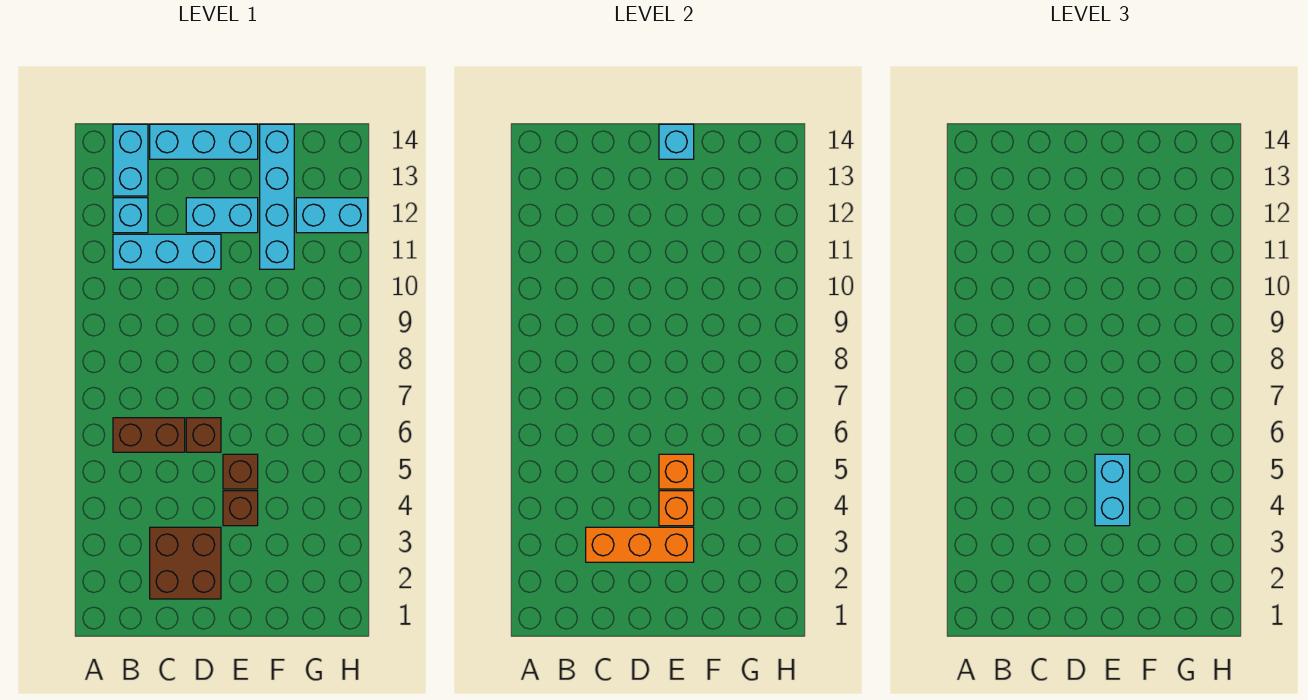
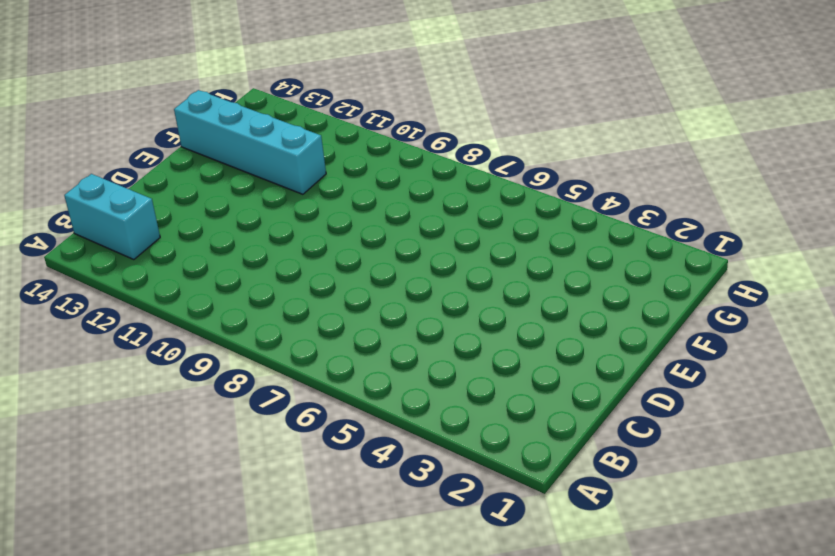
none -> brown brick B6:C6 level 1
none -> cyan brick B11:D11 level 1
none -> cyan brick B12 level 1

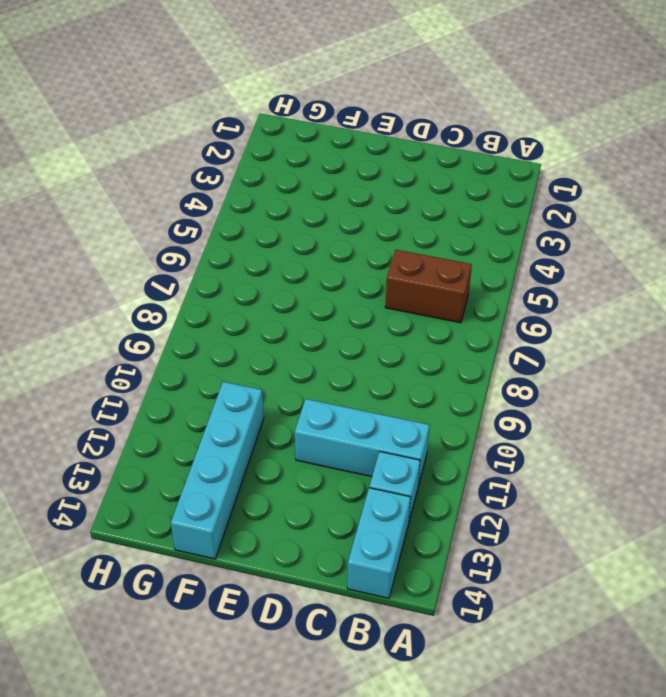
none -> brown brick C2:D3 level 1
none -> cyan brick C14:E14 level 1
none -> brown brick D6 level 1

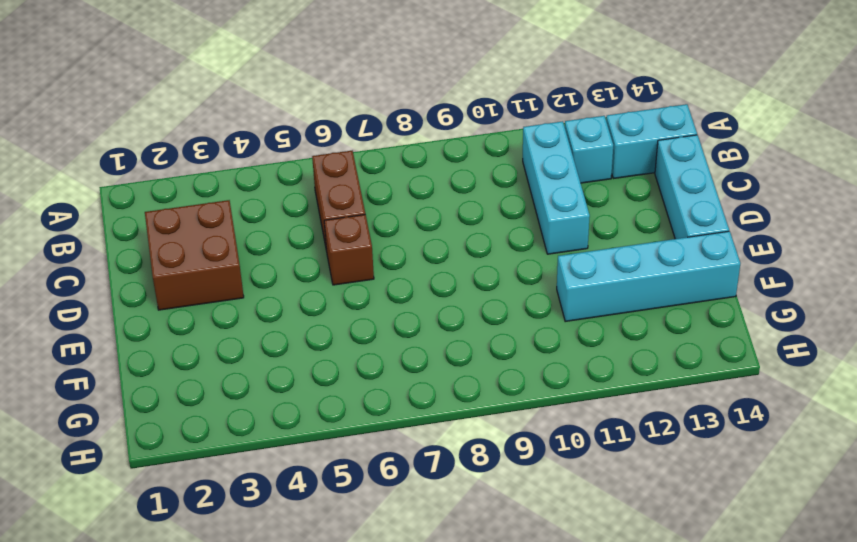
none -> cyan brick D12:E12 level 1
none -> brown brick E4 level 1
none -> brown brick E5 level 1

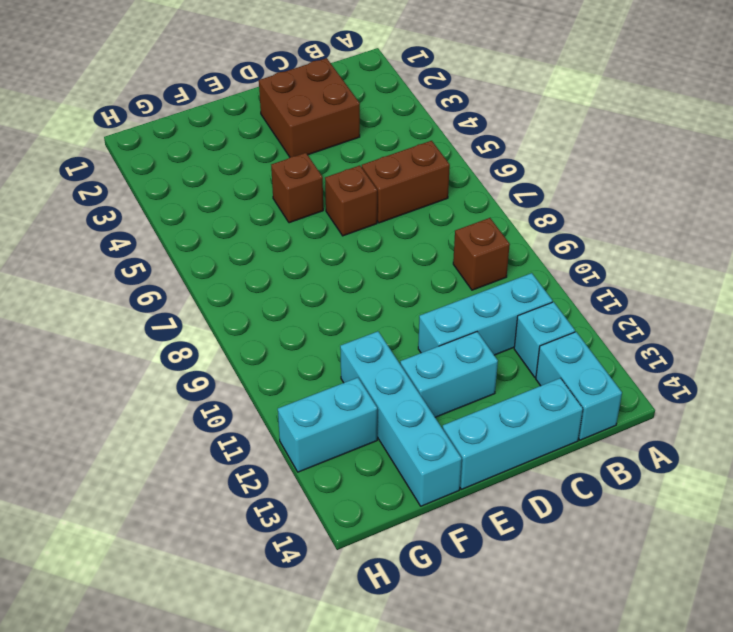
brown brick B9 level 1 -> brown brick E4 level 1
none -> orange brick C3:E3 level 2
none -> orange brick E4 level 2
none -> orange brick E5 level 2

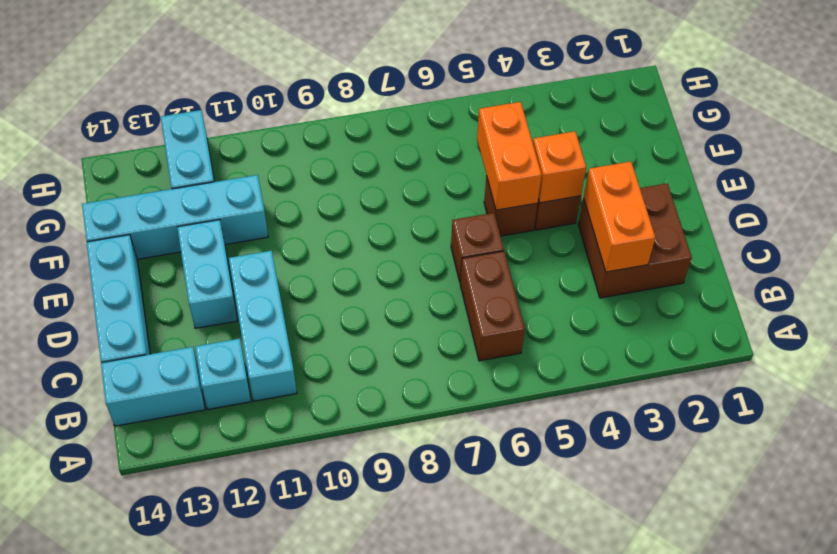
orange brick C3:D3 level 2 -> orange brick C3:E3 level 2
orange brick E5:F5 level 2 -> orange brick E5 level 2
none -> cyan brick E14 level 2
none -> cyan brick E4:E5 level 3

